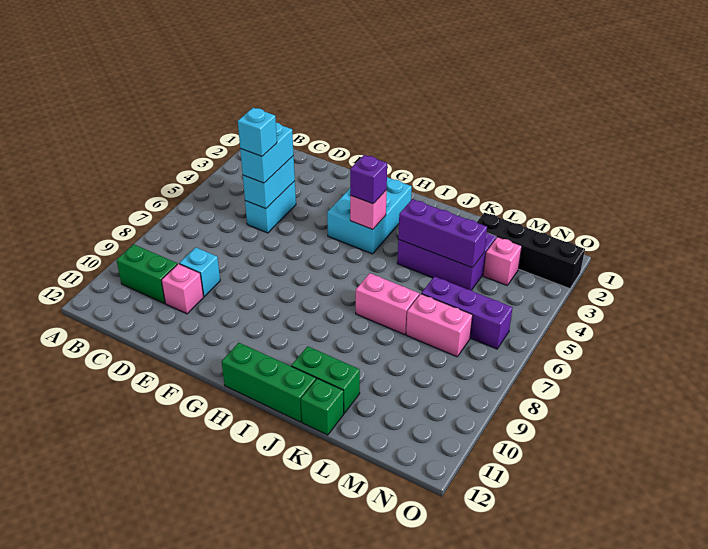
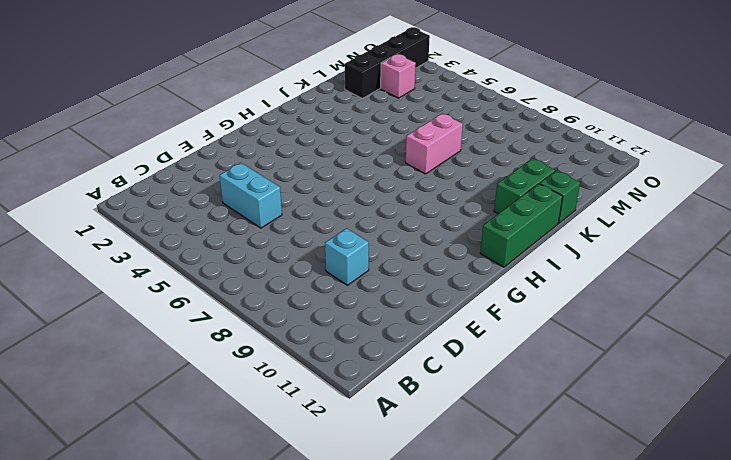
none -> green brick B10:C10 level 1
none -> pink brick D10 level 1
none -> cyan brick G2:H4 level 1

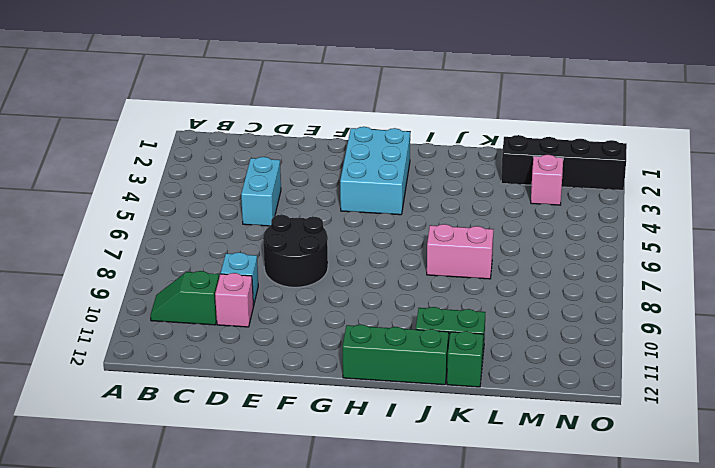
green slope B10:C10 level 1 top C -> green brick B10:C10 level 1
black round brick E7:F8 level 1 -> none
none -> purple brick J3:L4 level 1
none -> purple brick L6:N6 level 1
none -> pink brick L7:M7 level 1

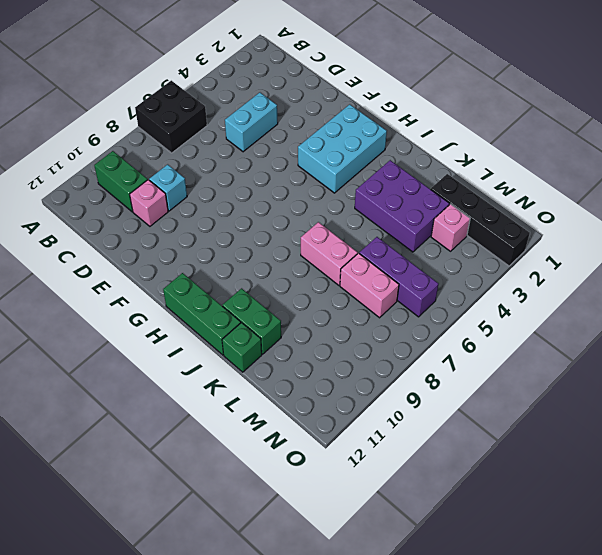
black brick A6:B7 level 1 -> none
none -> cyan brick D4:D5 level 2
none -> pink brick H4 level 2
none -> purple brick J4:L4 level 2

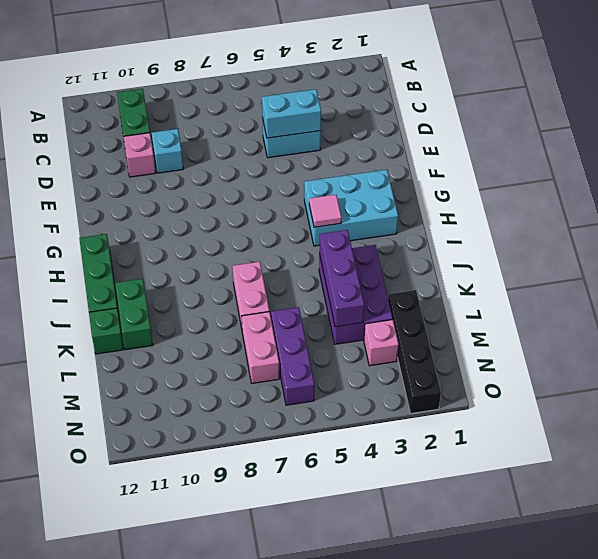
pink tile H4 level 2 -> pink brick H4 level 2
none -> cyan brick D4:D5 level 3
none -> purple brick H4 level 3
none -> cyan brick D5 level 4

